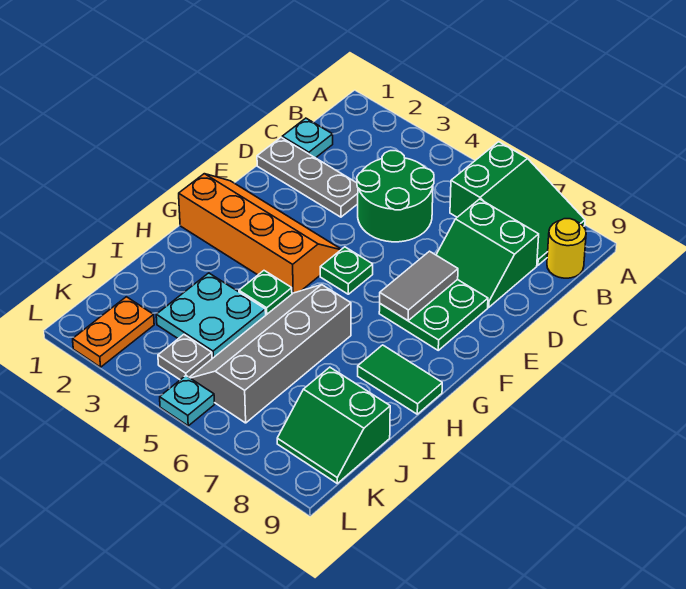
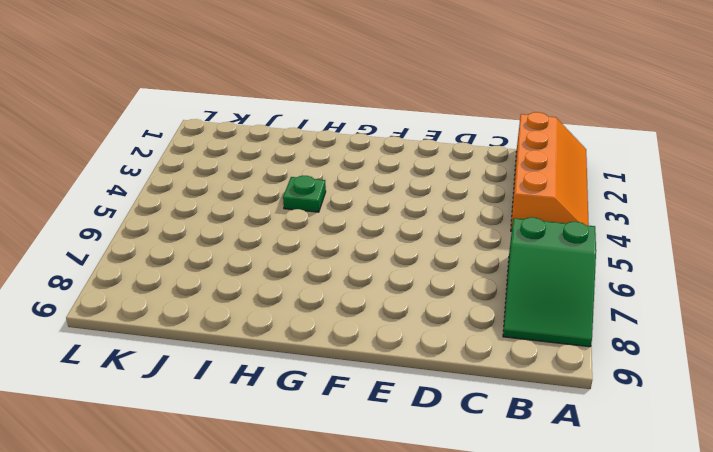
orange slope A1:B4 level 1 top B -> orange slope F1:G4 level 1 top G
none -> yellow round brick B9 level 1
none -> cyan plate C1 level 1
none -> green round brick C4:D5 level 1

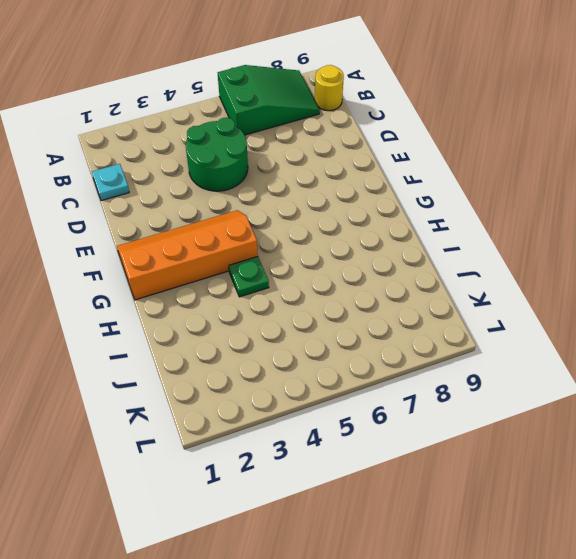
none -> green slope C7:D8 level 1 top C
none -> grey plate D1:D3 level 1
none -> green plate E7:F8 level 1

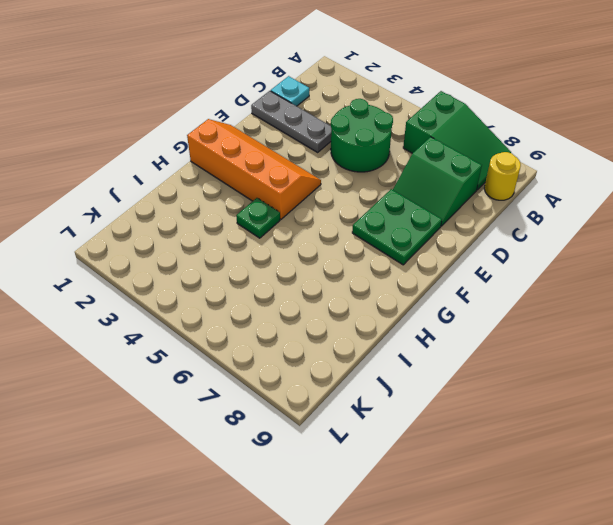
none -> green plate F5 level 1
none -> grey slope H5:K6 level 1 top 6
none -> green tile H8:H9 level 1

